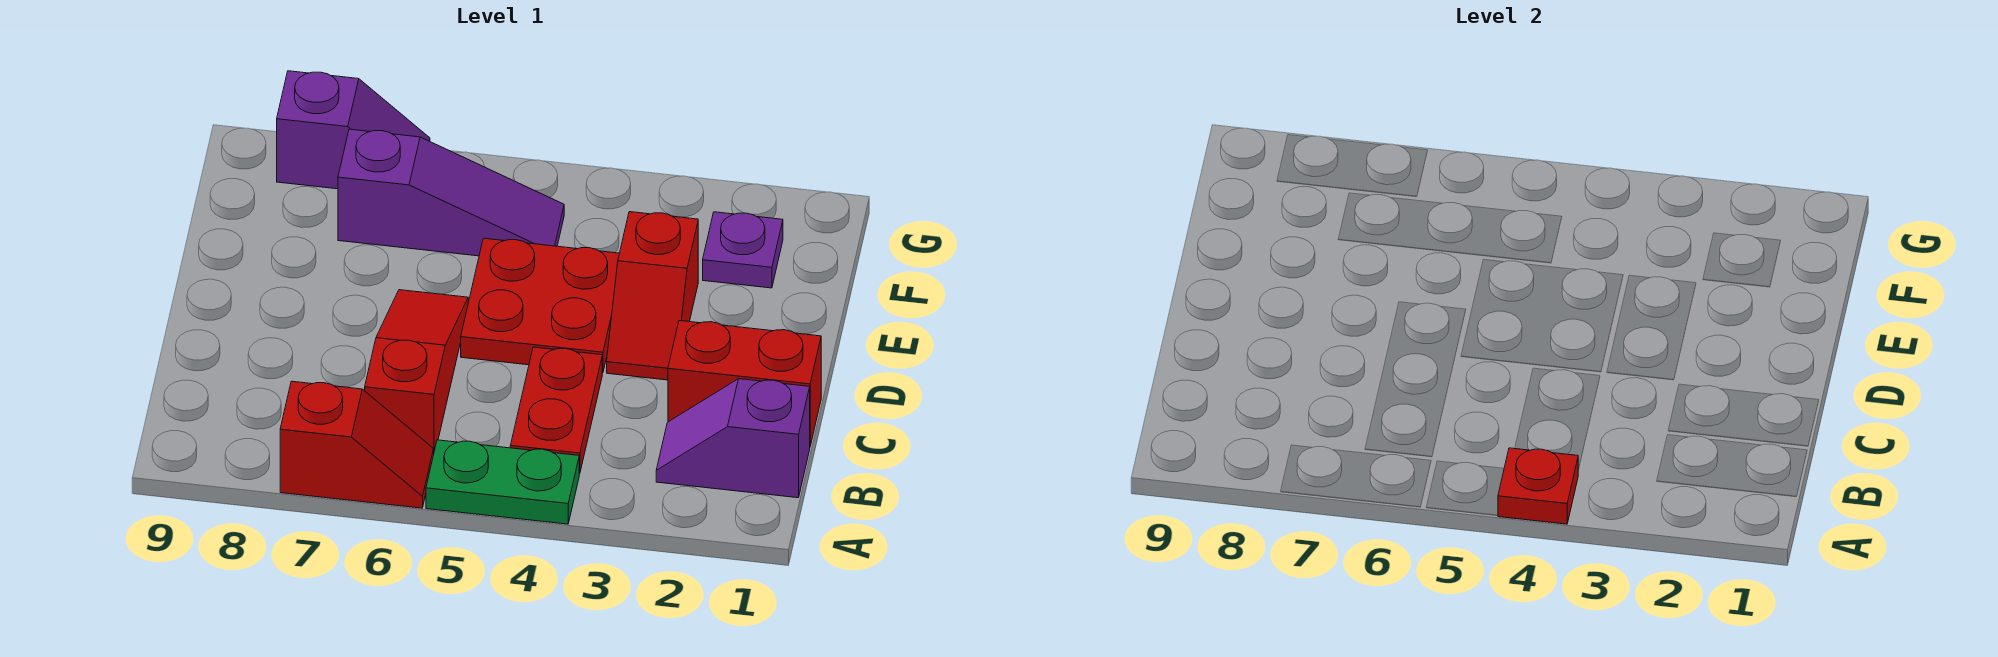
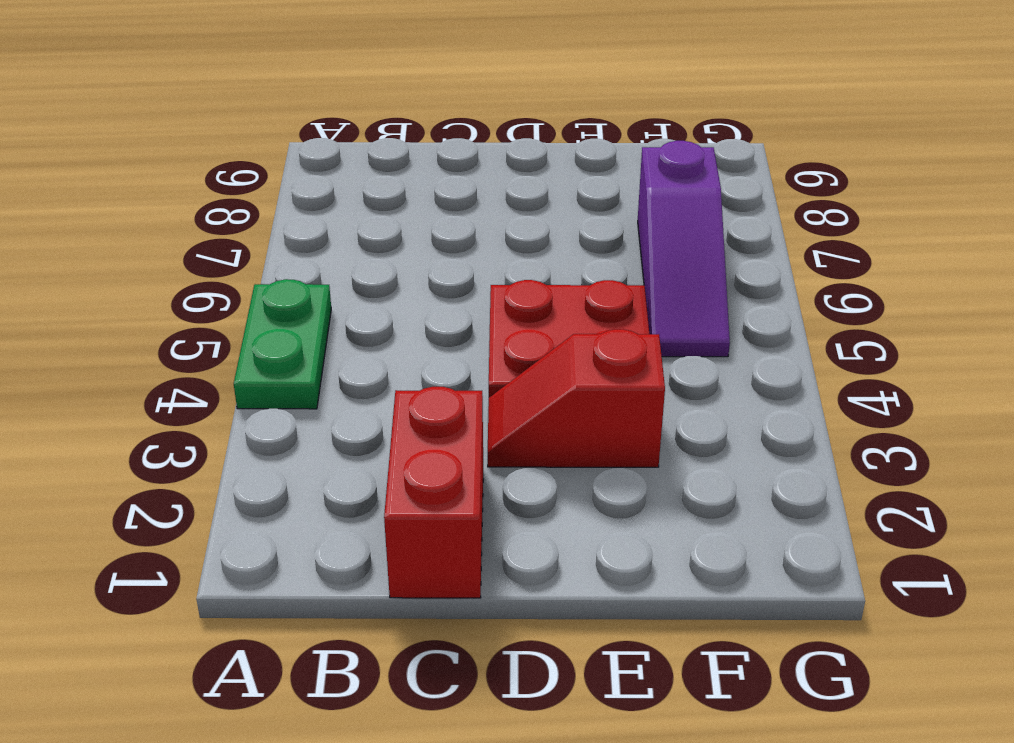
none -> red slope A6:A7 level 1 top 7
none -> purple slope B1:B2 level 1 top 1
none -> red plate B4:C4 level 1

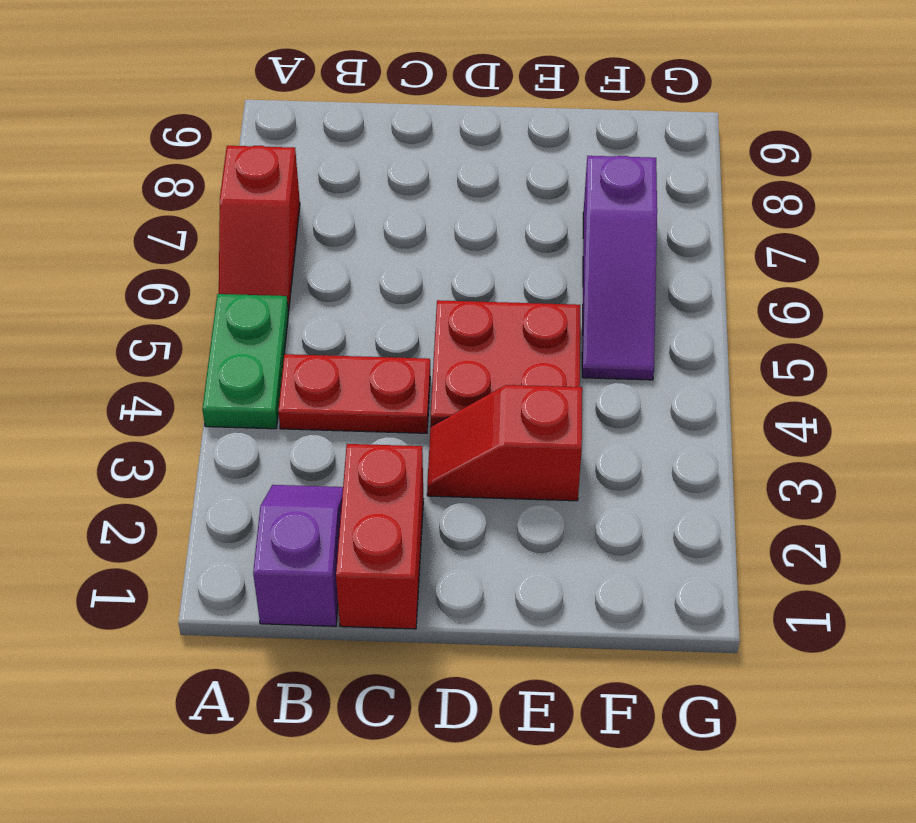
none -> red slope B6:D6 level 1 top B
none -> purple plate F2 level 1
none -> purple slope G7:G8 level 1 top 8

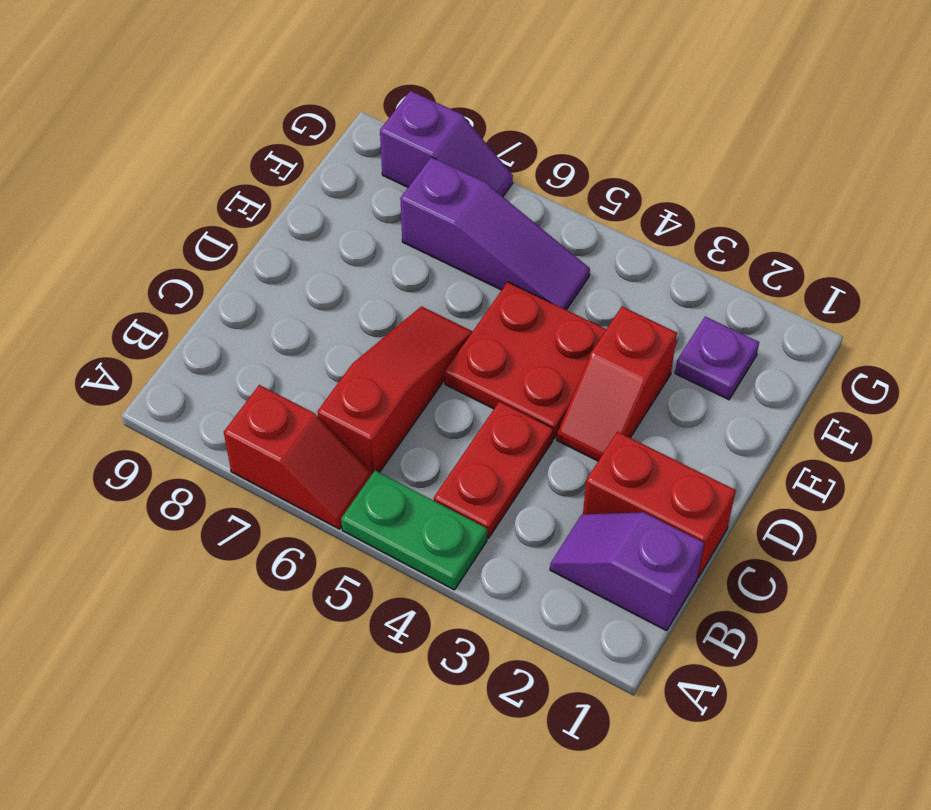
none -> red plate A4 level 2

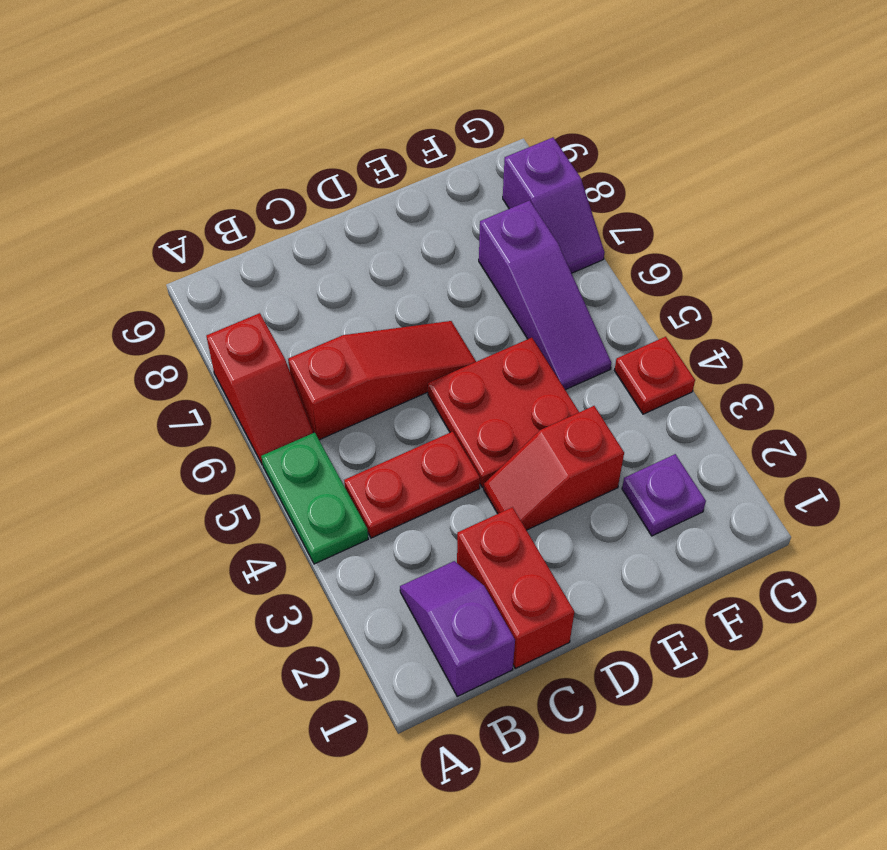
red plate G4 level 1 -> red plate A4 level 2

